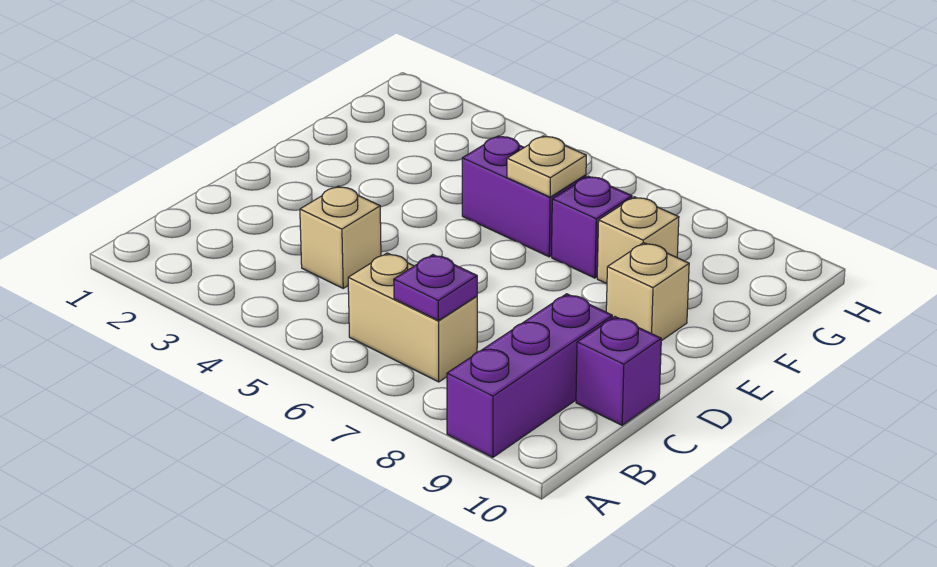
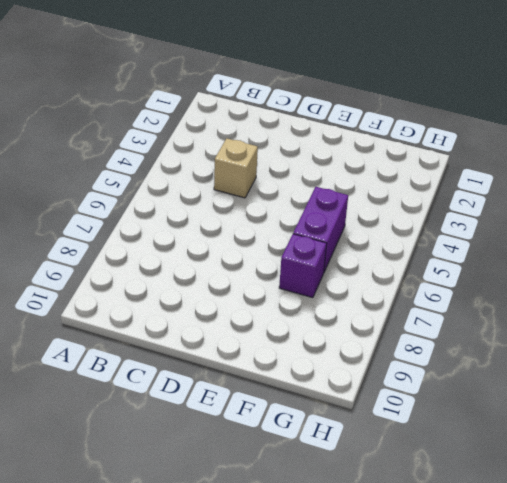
none -> purple brick A9:C9 level 1
none -> tan brick B6:B7 level 1

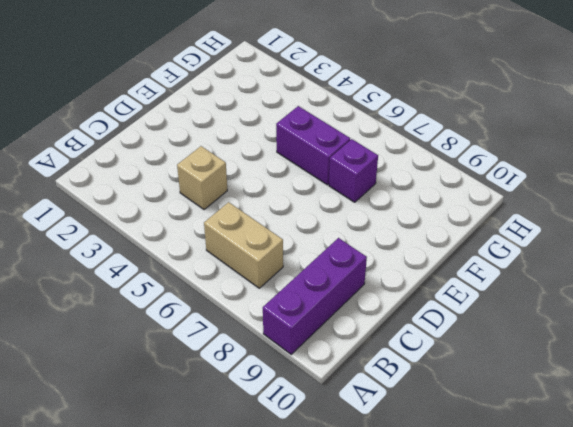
none -> purple brick C10 level 1
none -> tan brick E9 level 1

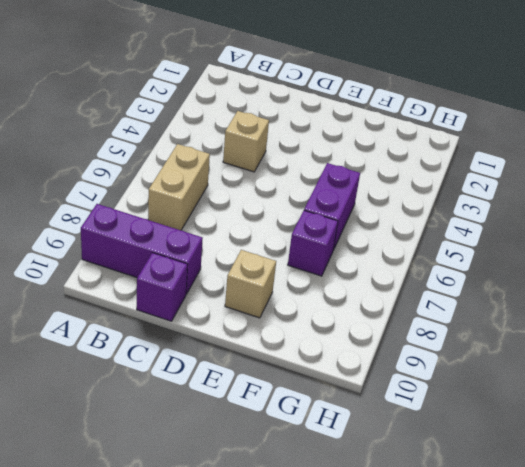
none -> tan brick F8 level 1
none -> purple plate B7 level 2

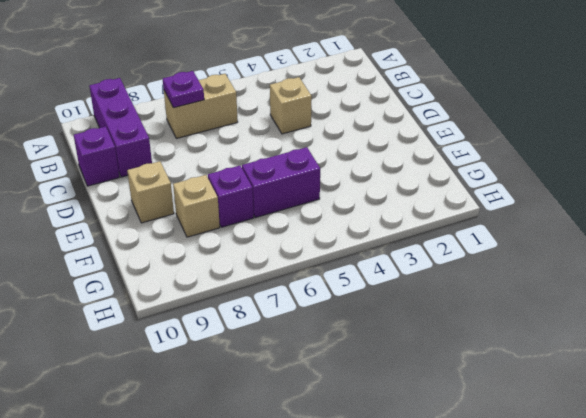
none -> tan plate F6 level 2

